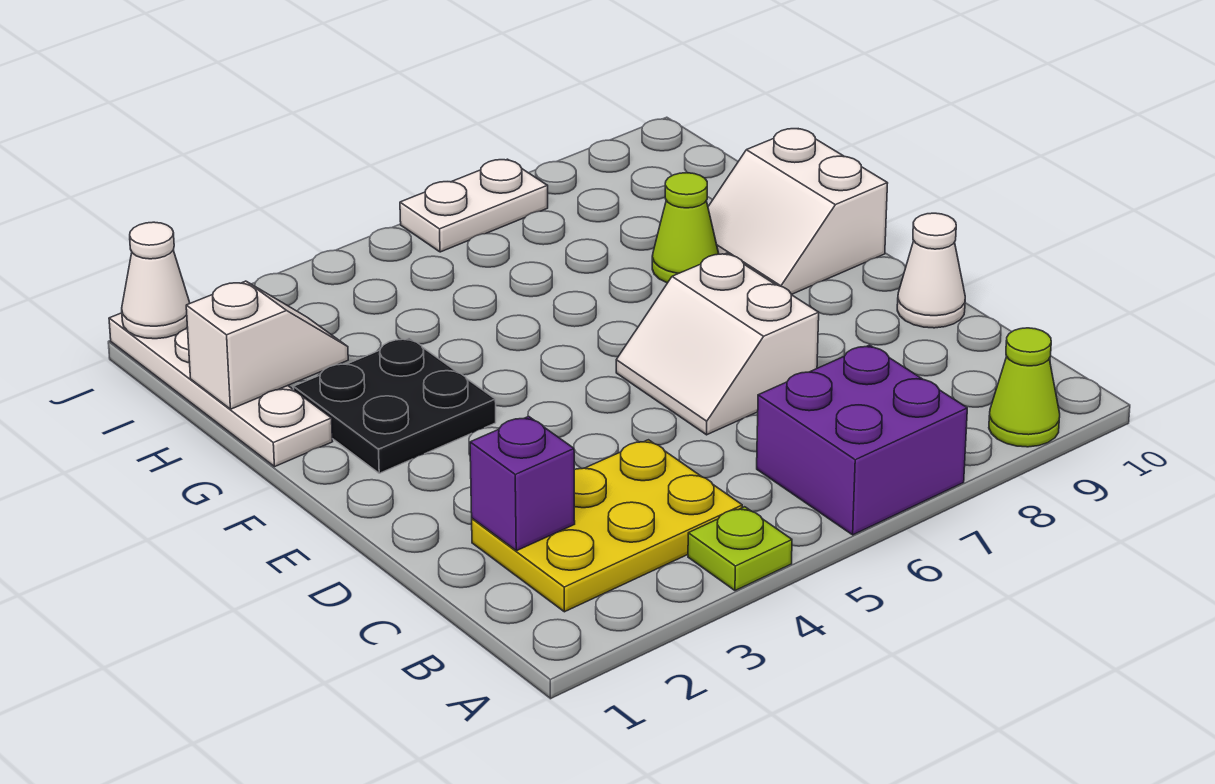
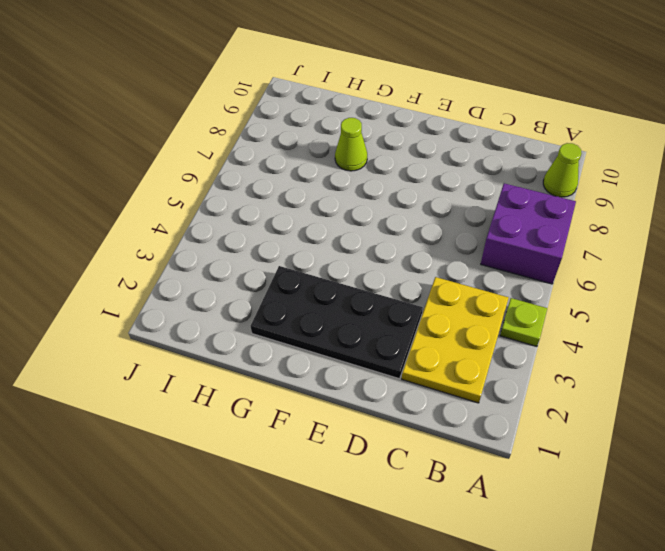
black plate D2:G3 level 1 -> black plate F2:G3 level 1
none -> white slope D6:E7 level 1 top 7
none -> white cone D10 level 1
none -> white slope F9:G10 level 1 top 10

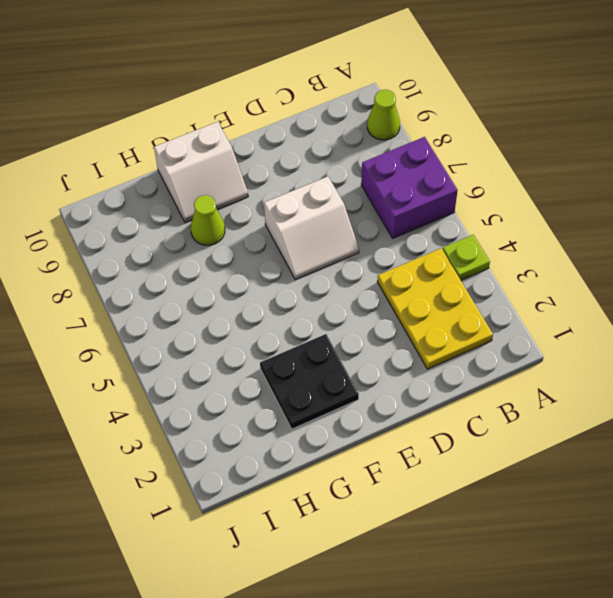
none -> white cone D10 level 1
none -> white plate G1:J1 level 1
none -> white plate J6:J7 level 1

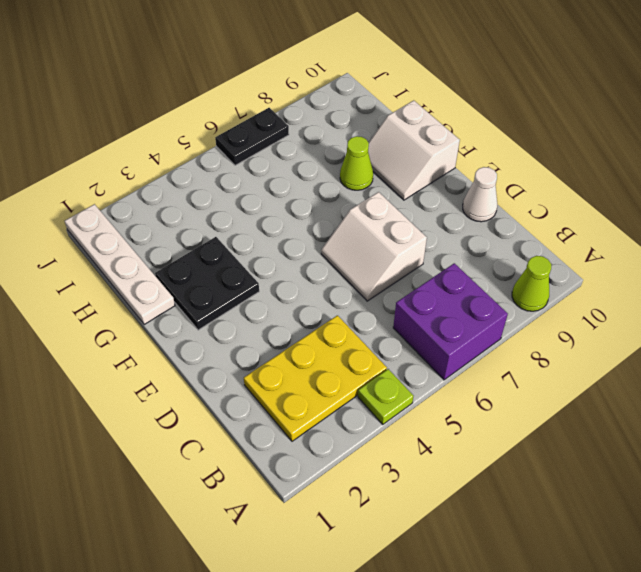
black plate J6:J7 level 1 -> white plate J6:J7 level 1
none -> purple brick C2 level 2
none -> white slope H1:H2 level 2 top 1
none -> white cone J1 level 2

